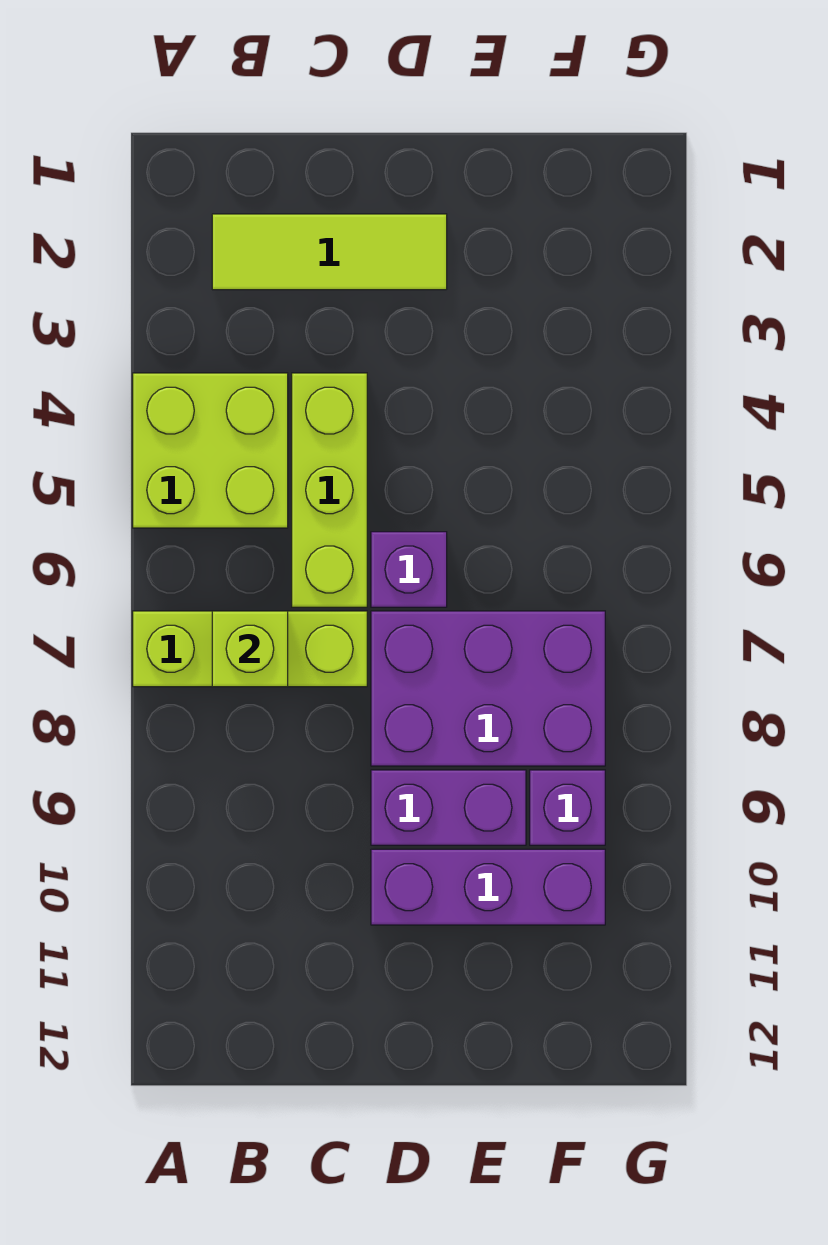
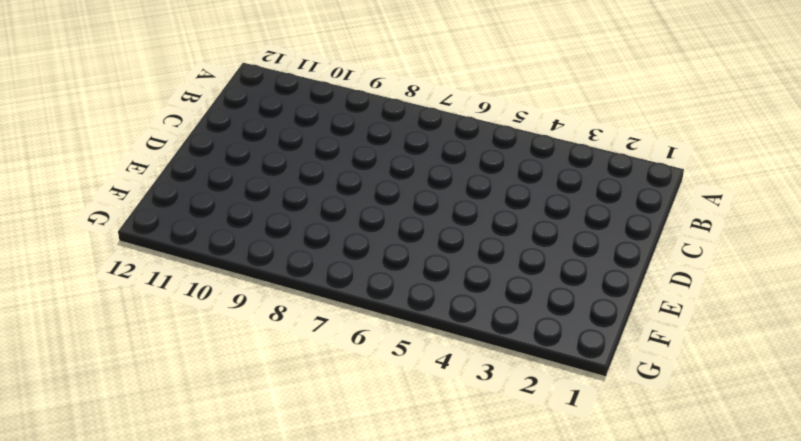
none -> lime brick A4:B5 level 1
none -> lime brick A7:C7 level 1

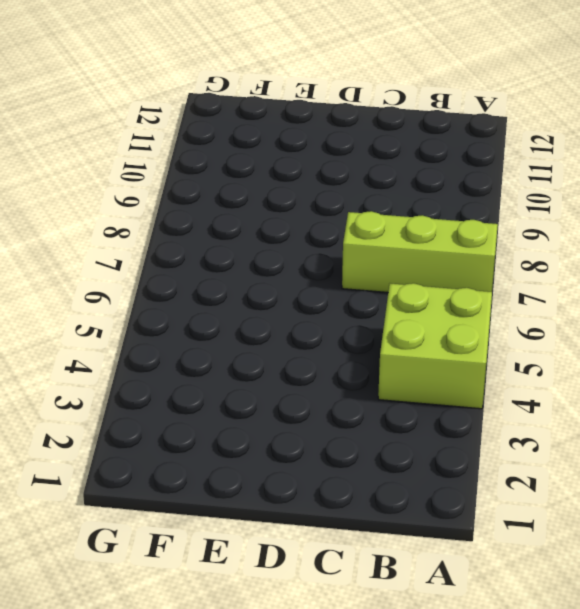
none -> lime tile B2:D2 level 1
none -> lime brick C4:C6 level 1

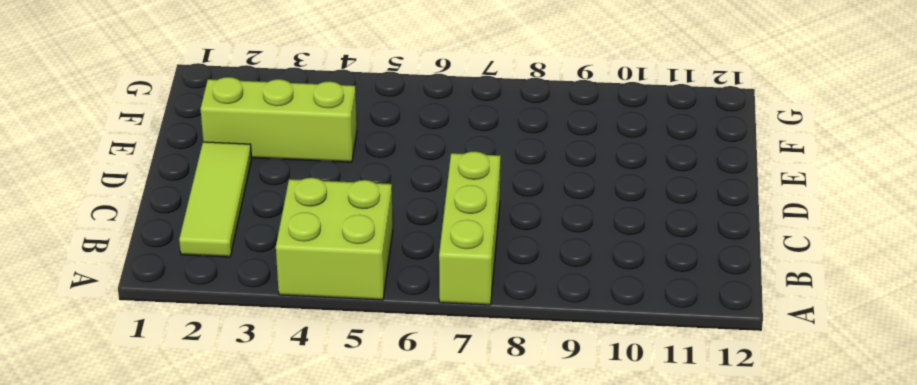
lime brick E2:E4 level 1 -> lime brick C4:C6 level 1
none -> purple brick D6 level 1
none -> purple brick D7:F8 level 1

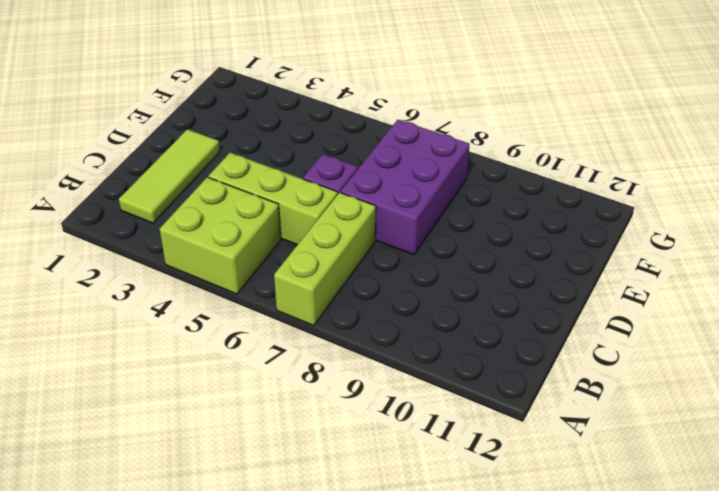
none -> purple brick D9:E9 level 1
none -> purple brick D10:F10 level 1

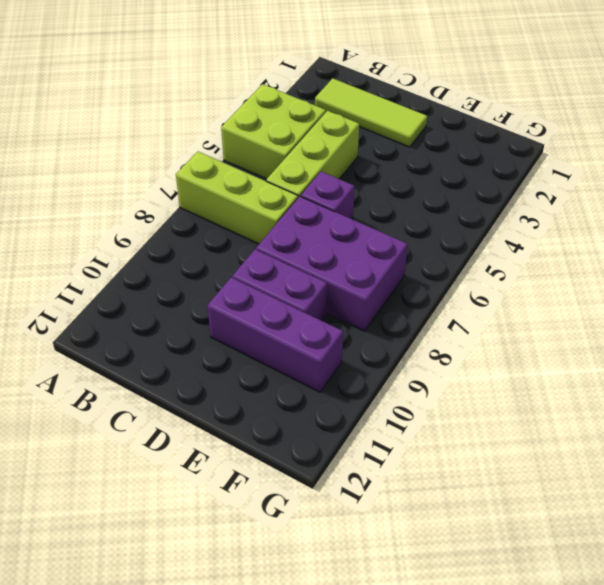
none -> purple brick F9 level 1
none -> lime brick B7 level 2

